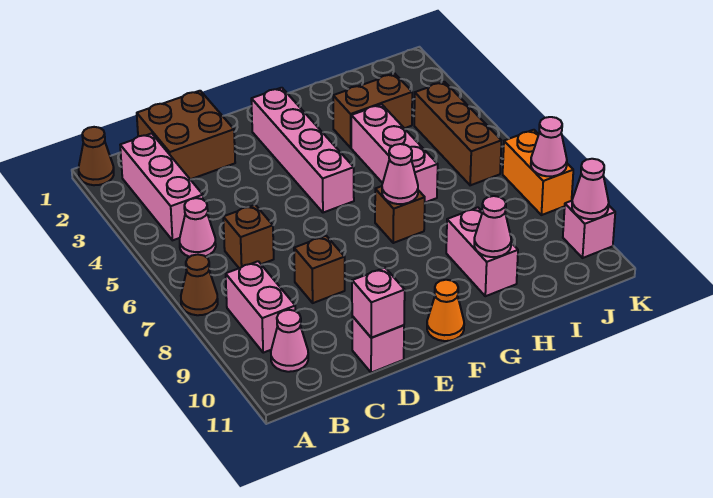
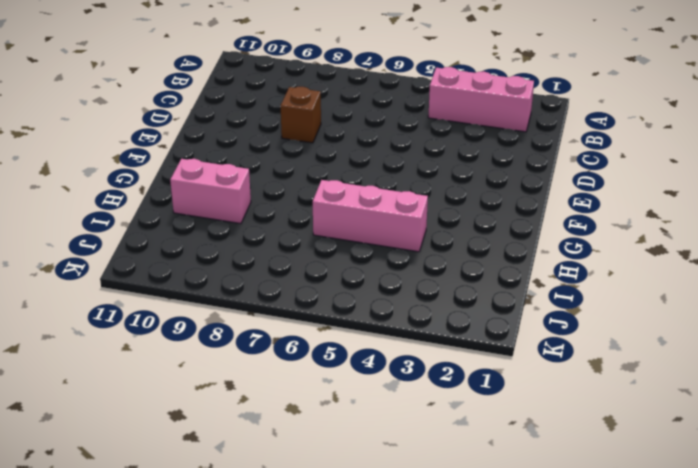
none -> brown cone A1 level 1
none -> brown cone A7 level 1
none -> pink cone B5 level 1

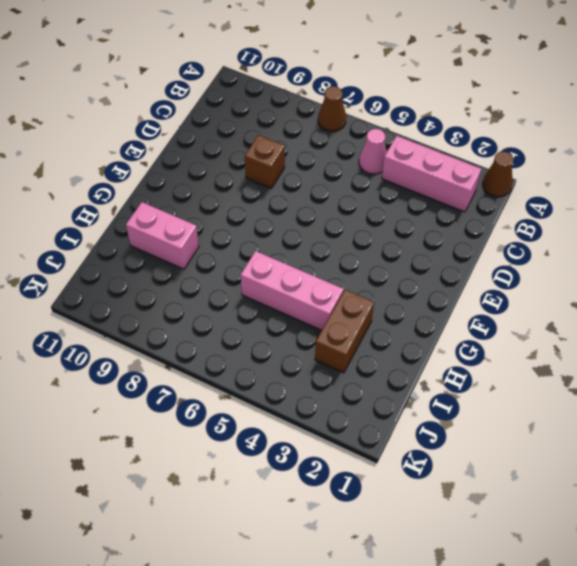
none -> pink brick B8:B9 level 1
none -> pink cone B10 level 1
none -> brown brick C1:D2 level 1

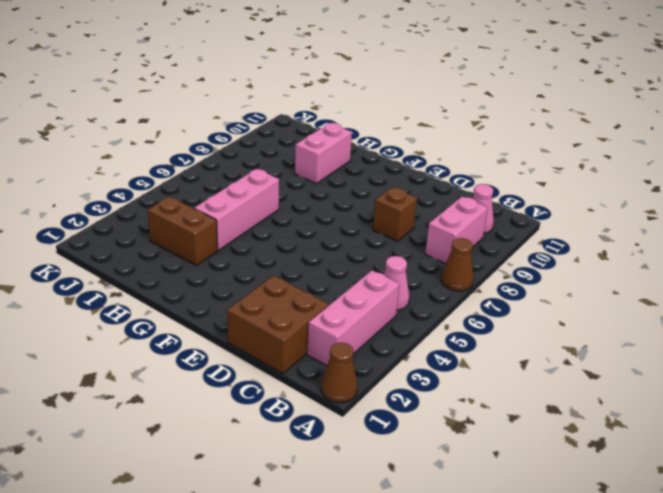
none -> brown brick C6 level 1
none -> pink brick D11 level 1
none -> pink brick F2:F5 level 1

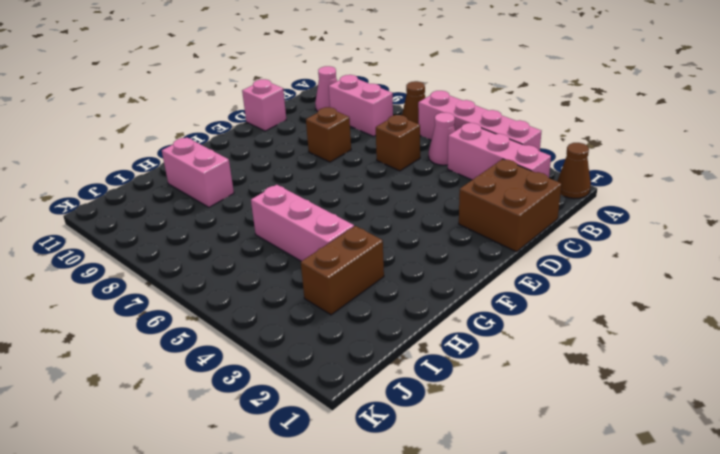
pink brick A3:A6 level 1 -> pink brick F2:F5 level 1
none -> orange cone F11 level 1
none -> brown brick G7 level 1
none -> brown brick J4:J6 level 1

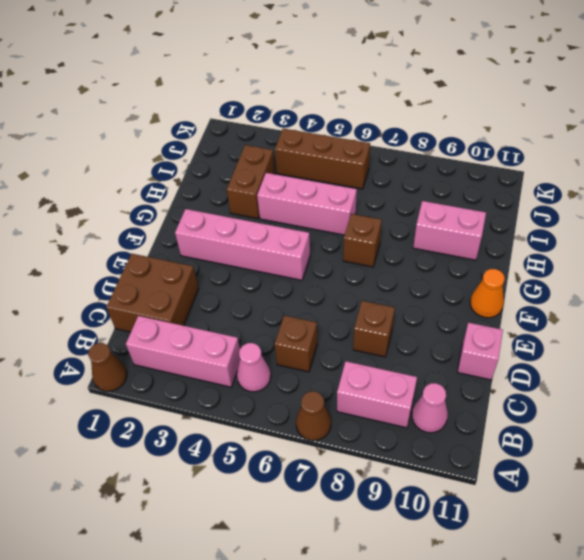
none -> orange brick K7:K8 level 1
none -> pink brick K10 level 1
none -> pink brick D11 level 2

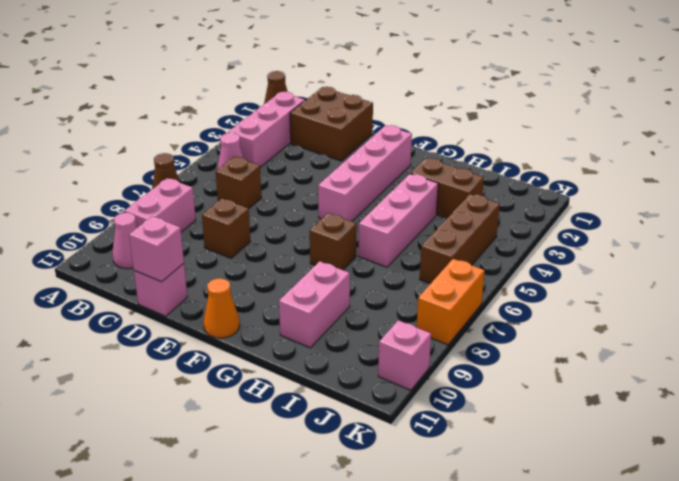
none -> pink cone G7 level 2
none -> pink cone H10 level 2
none -> pink cone K8 level 2

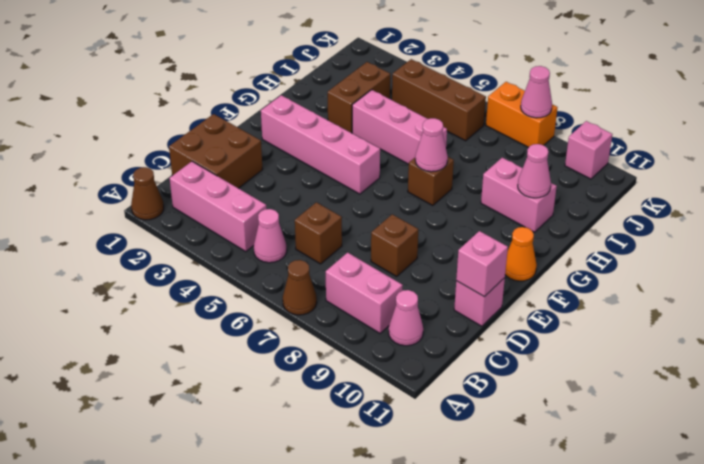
none -> pink cone K10 level 2

